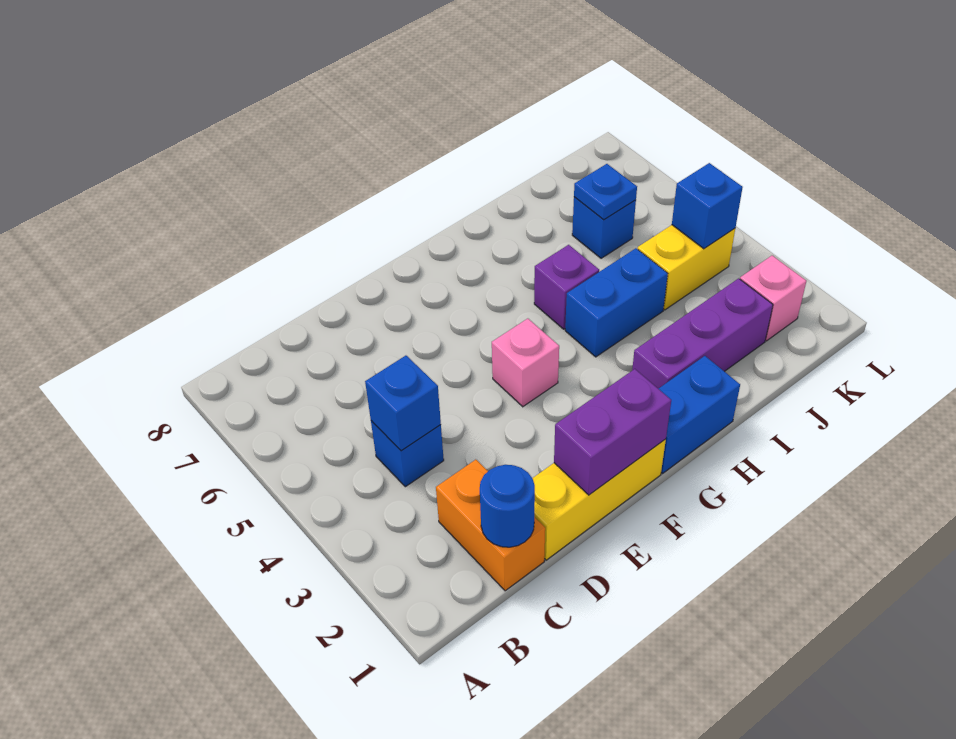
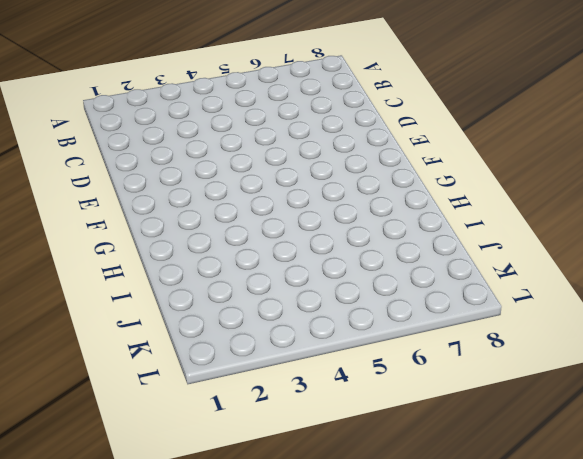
none -> orange brick C1:C2 level 1
none -> blue brick C4 level 1
none -> yellow brick D1:F1 level 1

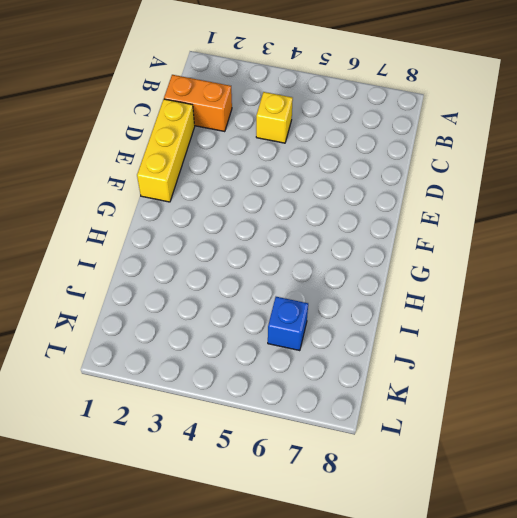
yellow brick C4 level 1 -> blue brick C4 level 1
none -> pink brick F4 level 1
none -> blue brick G1:H1 level 1
none -> purple brick H2:J2 level 1

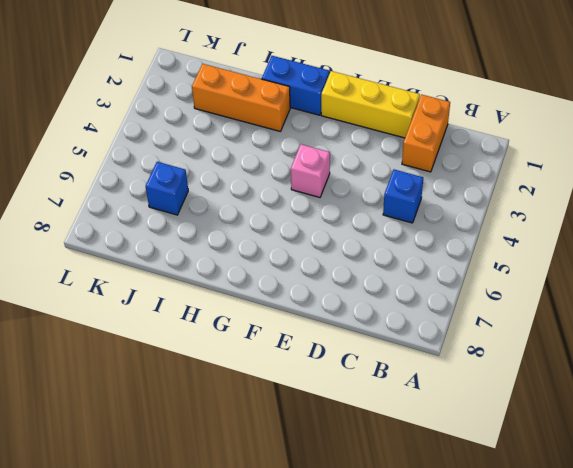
orange brick H2:J2 level 1 -> purple brick H2:J2 level 1
none -> blue brick H4:I4 level 1
none -> purple brick H5 level 1
none -> yellow brick J4:K4 level 1

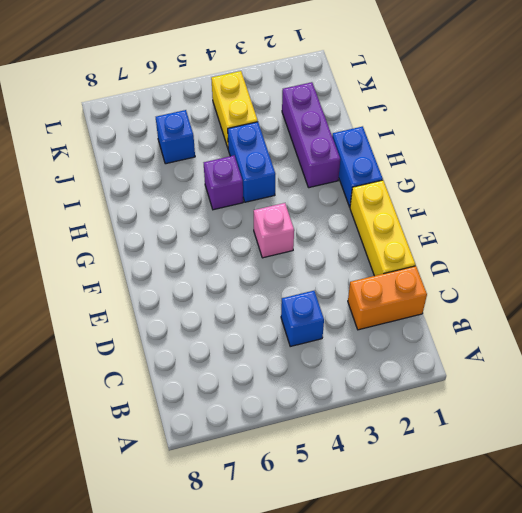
none -> pink brick K2 level 1
none -> blue round brick C1 level 2
none -> blue brick C4 level 2

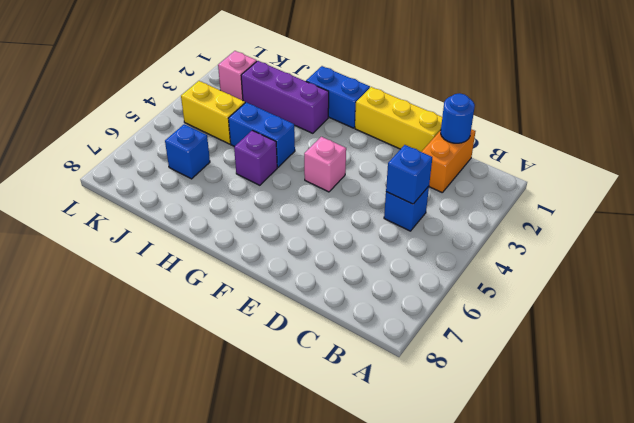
none -> purple brick E1:F1 level 2
none -> blue plate J6 level 2
none -> blue brick K4 level 2

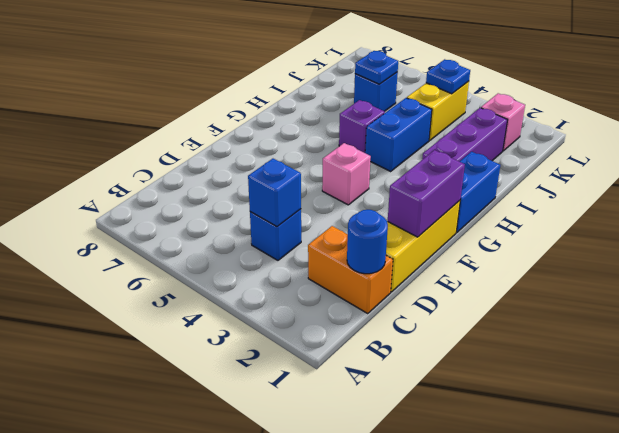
blue plate K4 level 2 -> blue brick K4 level 2

